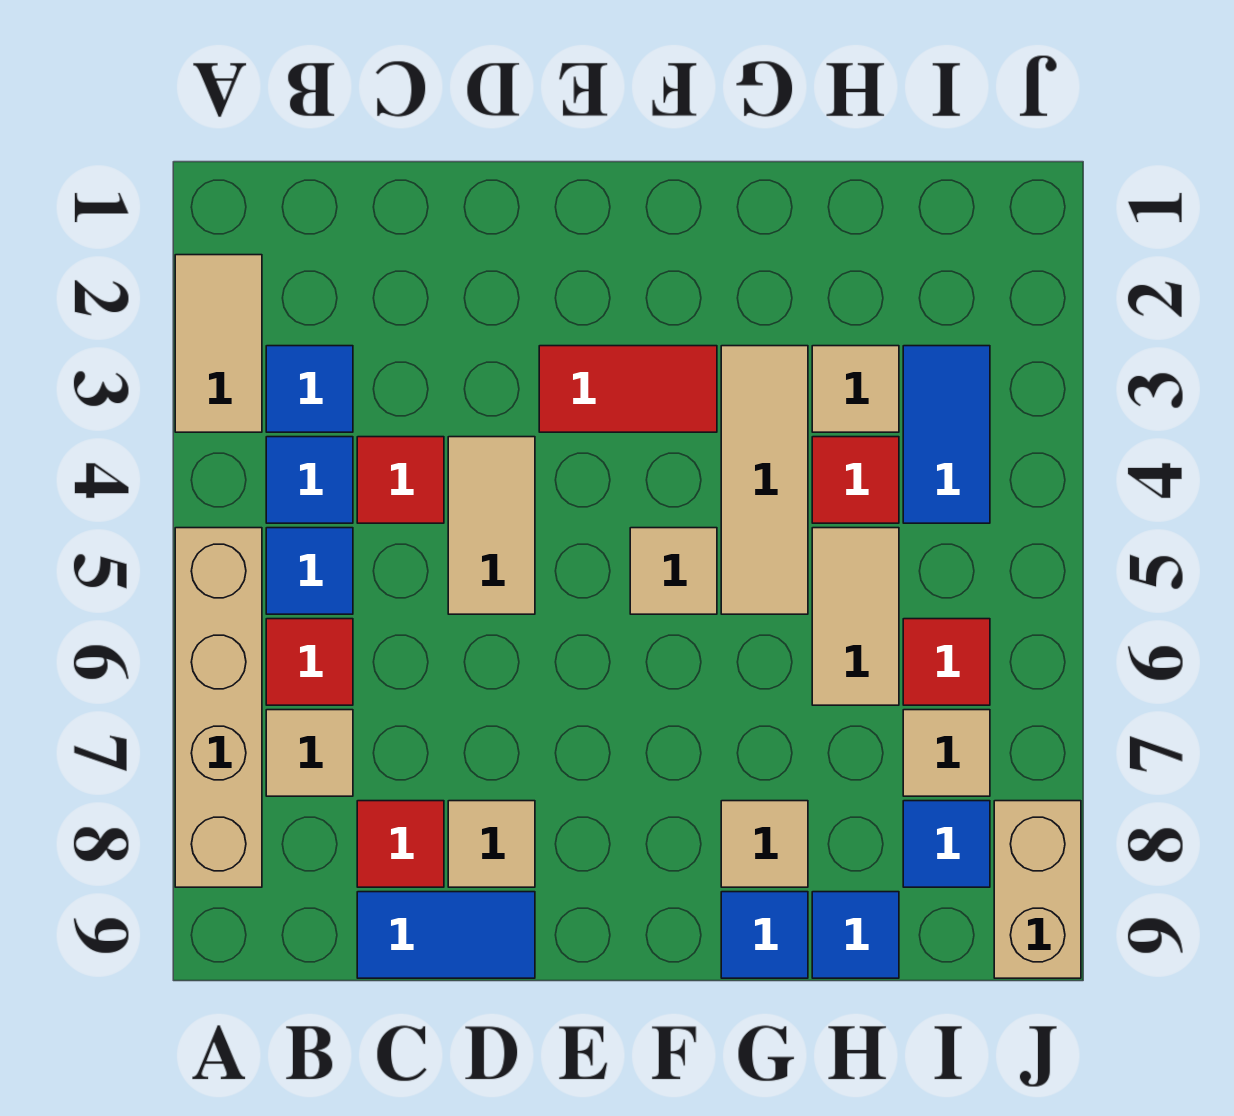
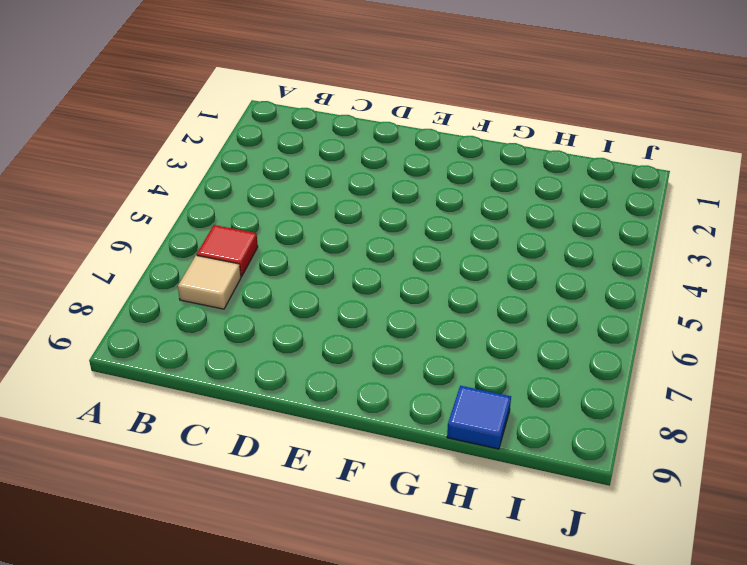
none -> tan tile A2:A3 level 1
none -> tan brick A5:A8 level 1
none -> blue tile B3 level 1

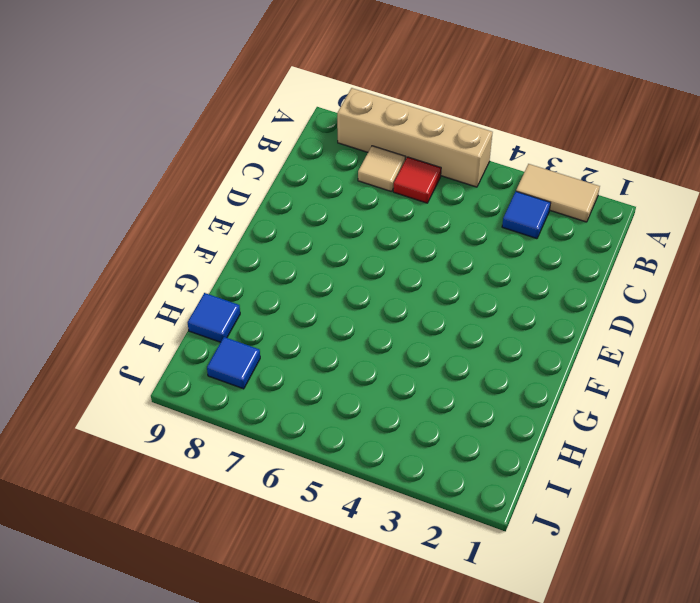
none -> blue tile B4 level 1
none -> blue tile B5 level 1
none -> red tile C4 level 1

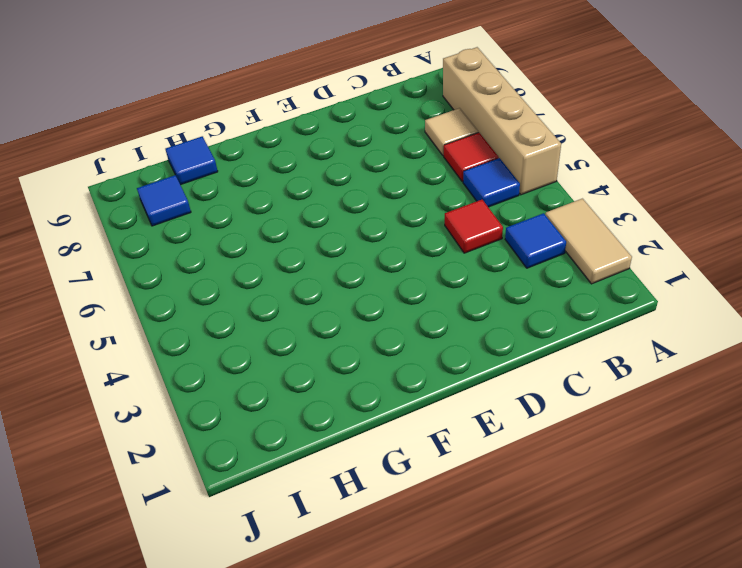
none -> blue tile B4 level 1
none -> red tile C8 level 1
none -> blue tile C9:D9 level 1

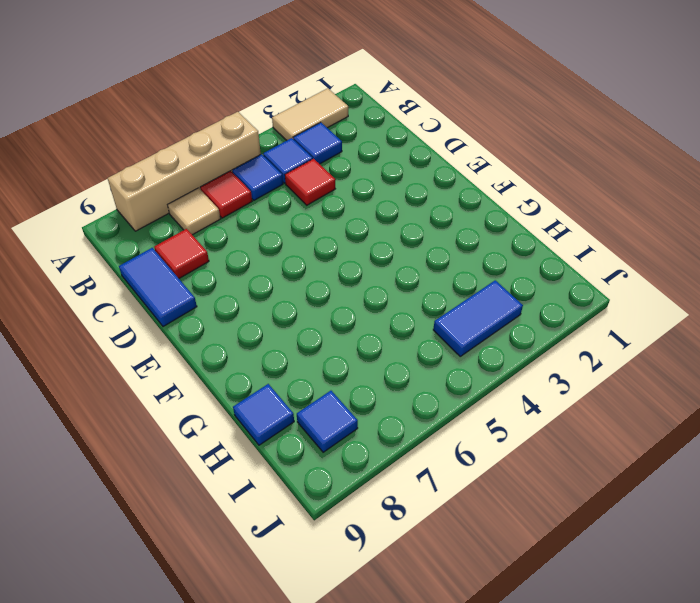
none -> tan tile D4:D5 level 1
none -> tan tile D8 level 1
none -> red tile E3:F3 level 1

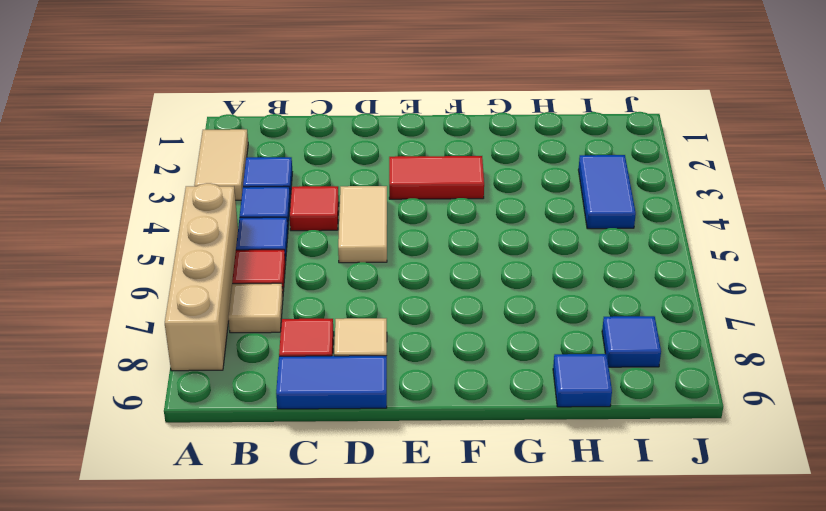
none -> tan tile F5 level 1
none -> tan tile G3:G5 level 1
none -> tan tile G8 level 1

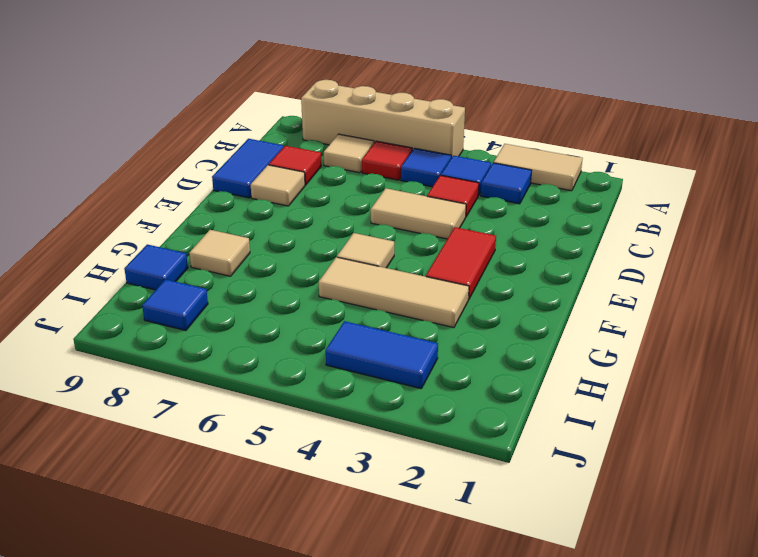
none -> blue tile G9 level 1
none -> tan tile H3 level 1
none -> red tile H4 level 1

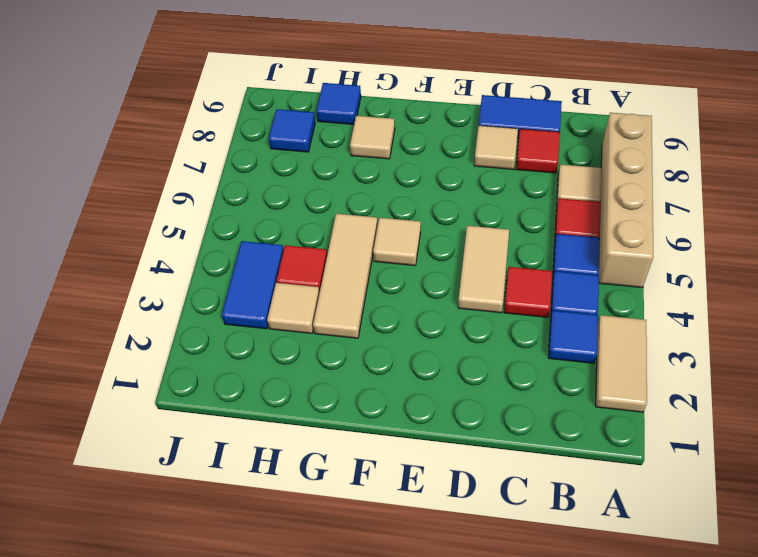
none -> red tile E3:F3 level 1
none -> blue tile G9 level 1
none -> tan tile H5:H6 level 1

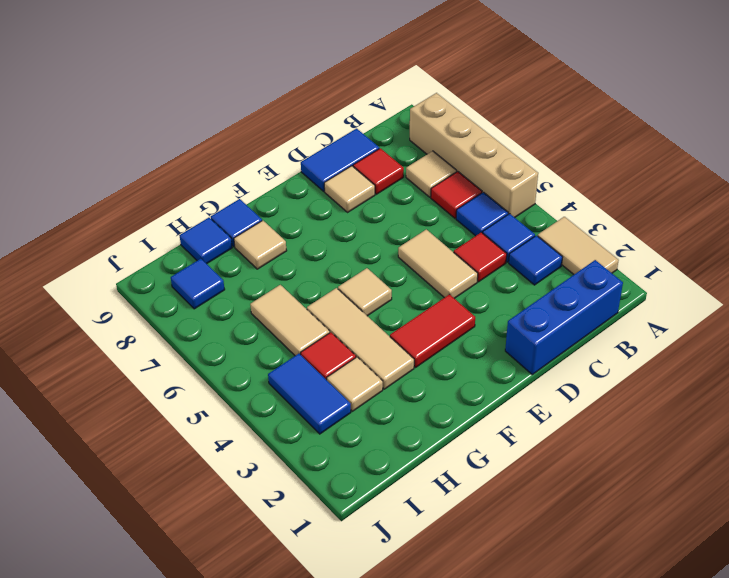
blue brick B1:D1 level 1 -> none
none -> red tile I6 level 1
none -> tan tile I7 level 1
none -> tan brick J8:J9 level 1

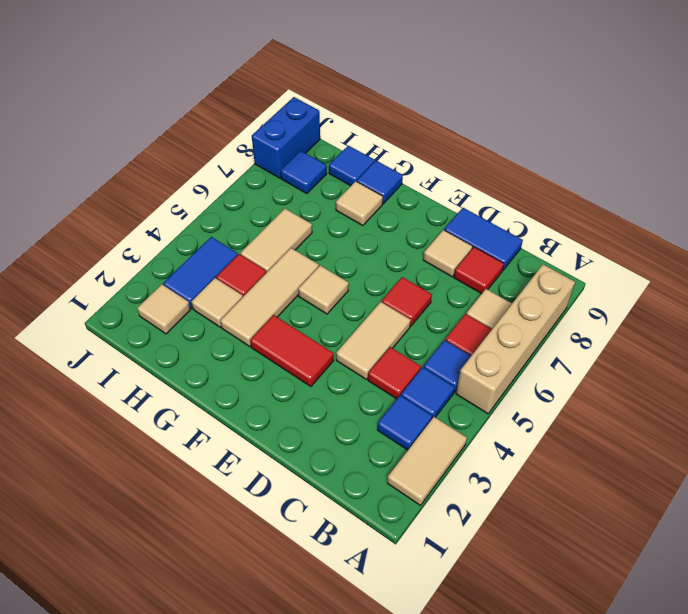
red tile D6 level 1 -> red tile I6 level 1
tan tile I2 level 1 -> tan tile I7 level 1
blue brick J8:J9 level 1 -> tan brick J8:J9 level 1

